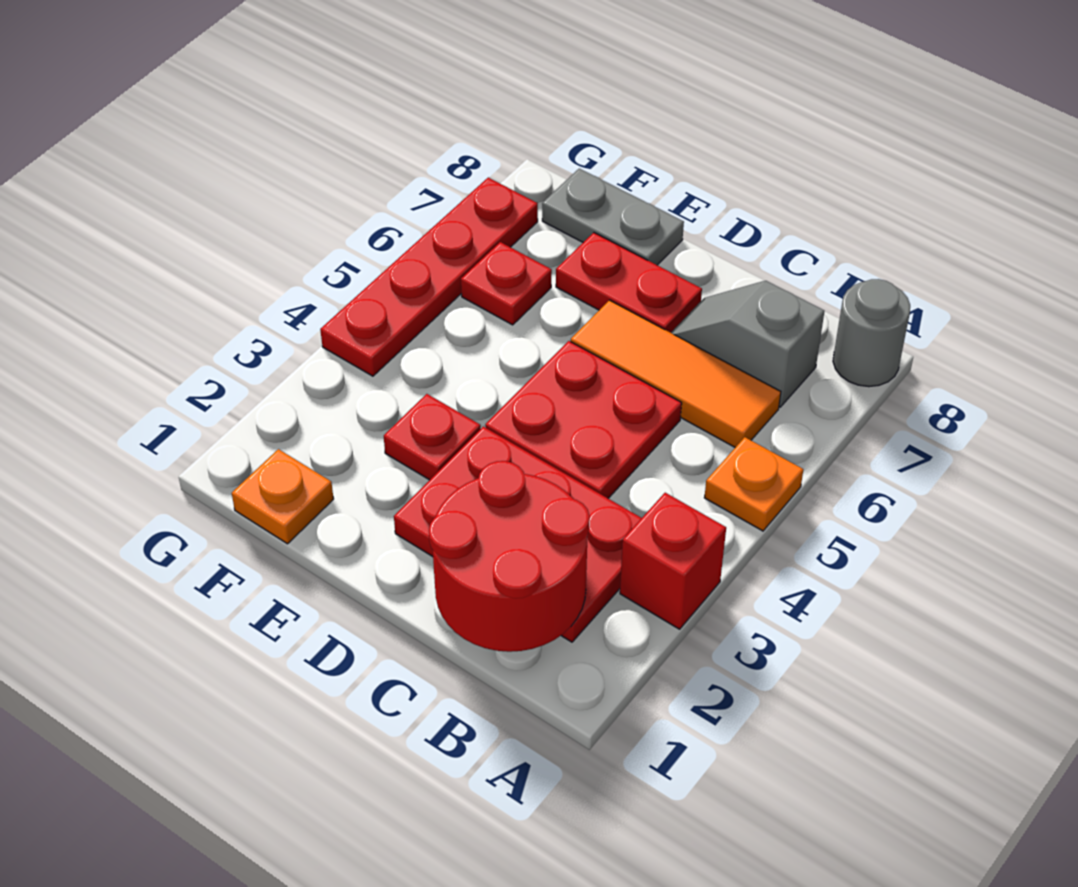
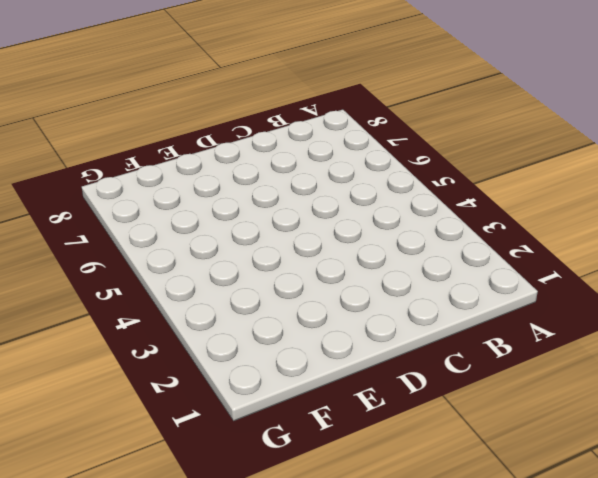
none -> red brick A3 level 1
none -> orange plate A5 level 1
none -> grey round brick A8 level 1

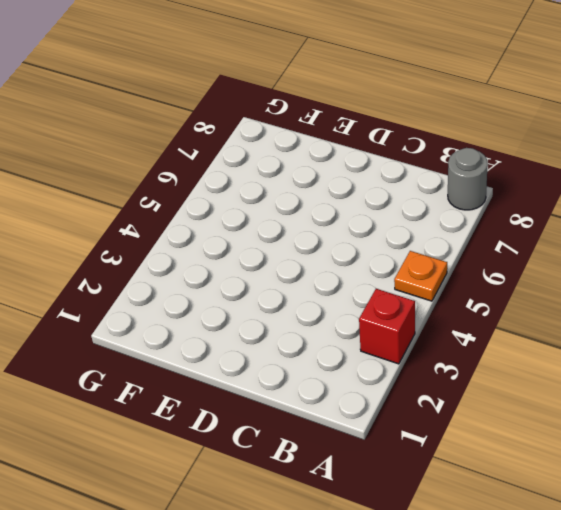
none -> red plate B2:D3 level 1
none -> orange tile B6:D6 level 1
none -> grey slope B7:C7 level 1 top B

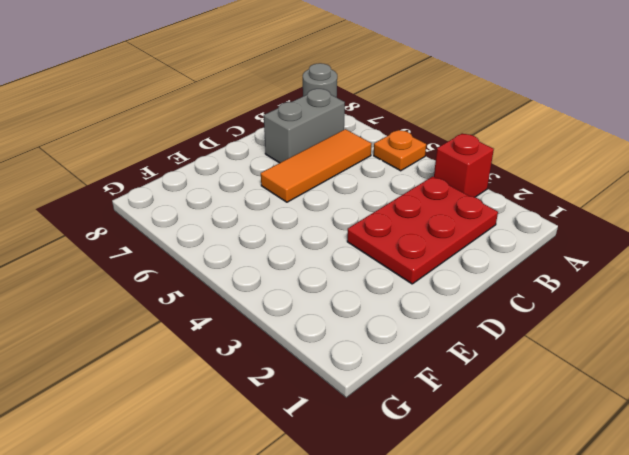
grey brick B7:C7 level 1 -> grey slope B7:C7 level 1 top B
none -> red plate C4:D5 level 1
none -> red plate D7:E7 level 1
none -> red plate E3 level 1

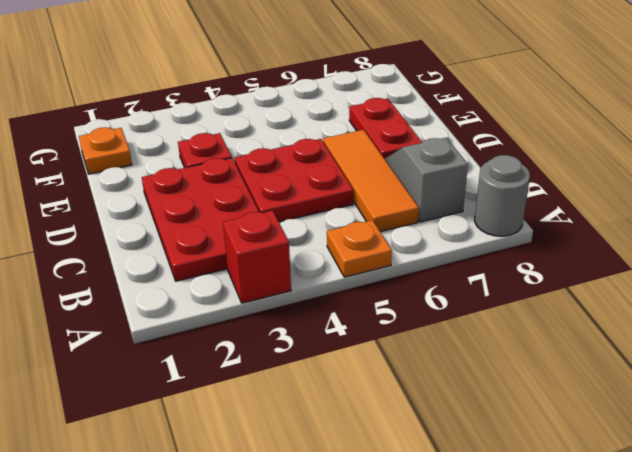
none -> grey plate E8:F8 level 1
none -> red plate F6 level 1
none -> red plate G4:G7 level 1

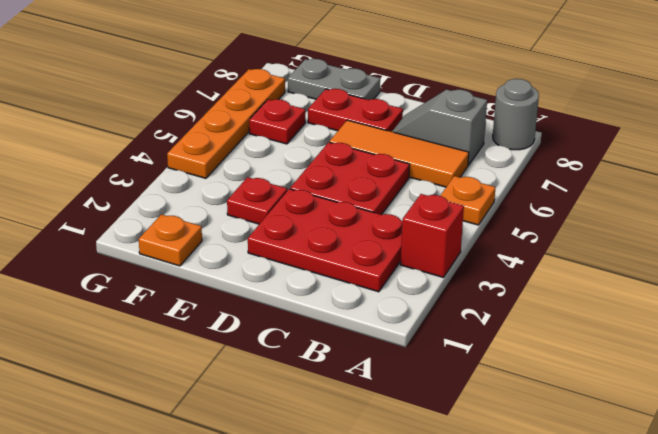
orange plate G4:G7 level 1 -> red plate G4:G7 level 1
none -> red round brick B1:C2 level 2

